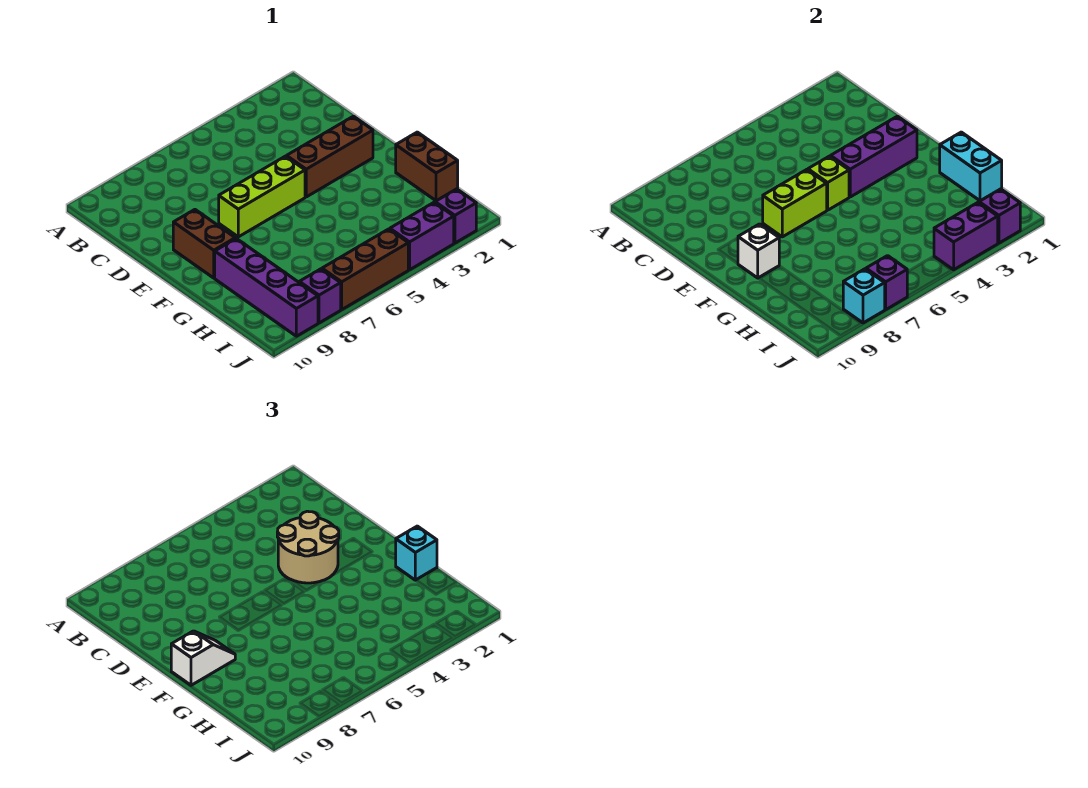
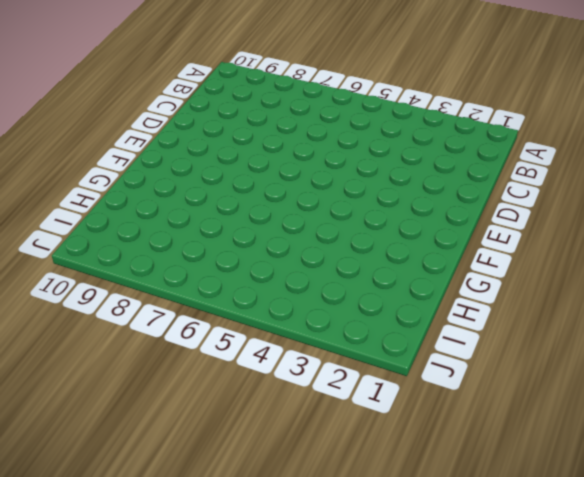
none -> brown brick E2:E4 level 1
none -> lime brick E5:E7 level 1
none -> brown brick E9:F9 level 1

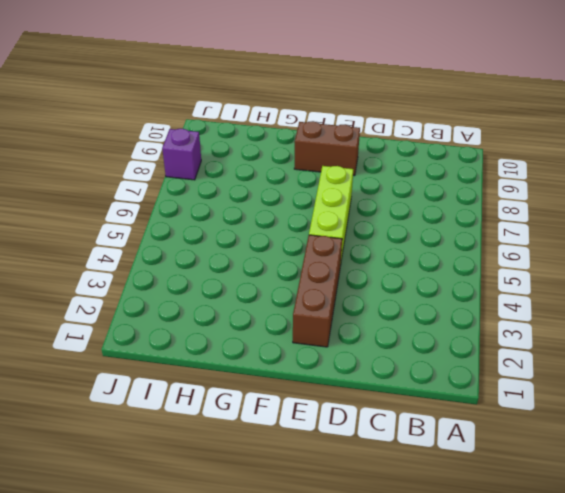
none -> brown brick G1:H1 level 1
none -> purple brick G9:J9 level 1
none -> purple brick J2 level 1

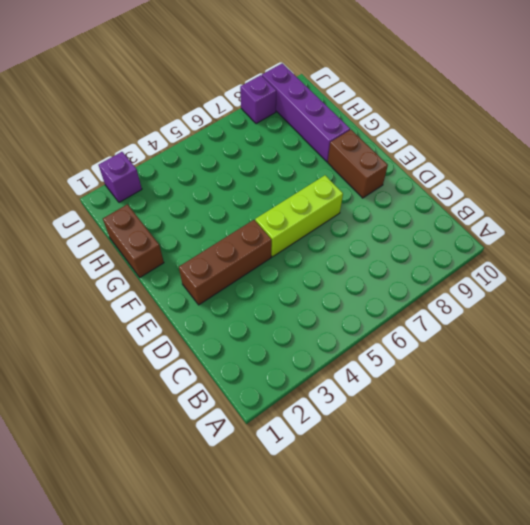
none -> purple brick J3:J4 level 1
none -> brown brick J5:J7 level 1
none -> purple brick E2:E4 level 2

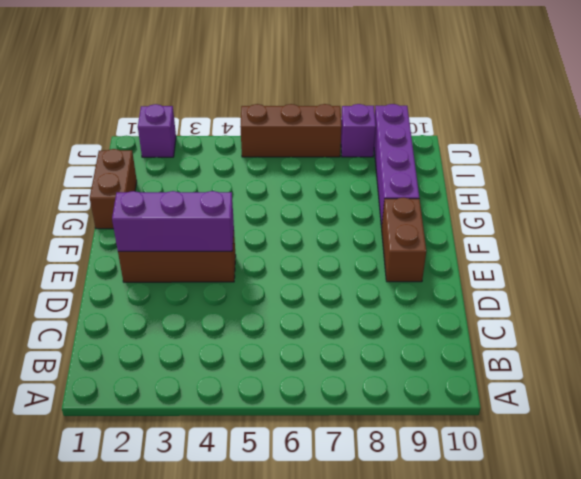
none -> lime brick E5:E7 level 1
none -> purple brick J3:J4 level 1
none -> lime brick E5 level 2

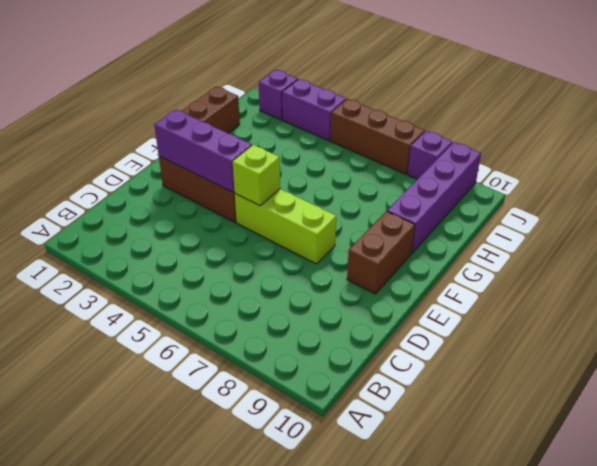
none -> lime brick E6:E7 level 2
none -> white brick F9 level 2
none -> cyan brick G1:H1 level 2

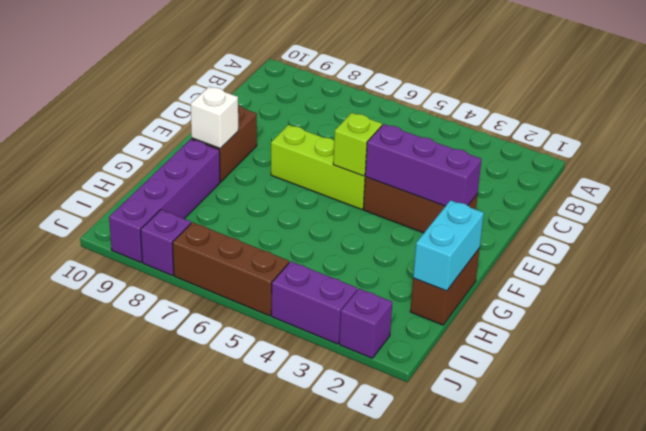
none -> lime brick E6:E7 level 2
none -> purple brick J2 level 2
none -> purple brick J3:J4 level 2

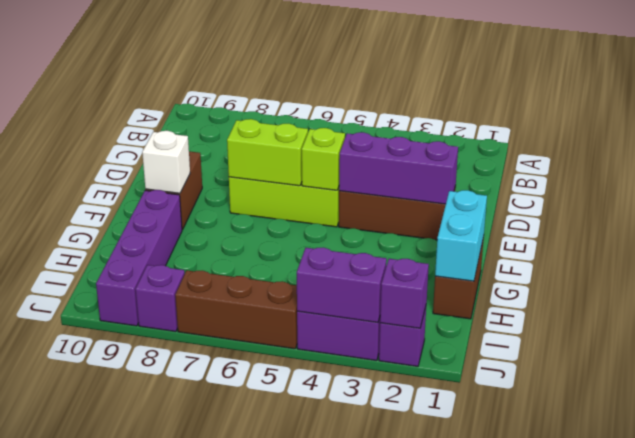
none -> purple brick J7 level 2
none -> cyan brick J8 level 2
none -> tan round brick D3:E4 level 3

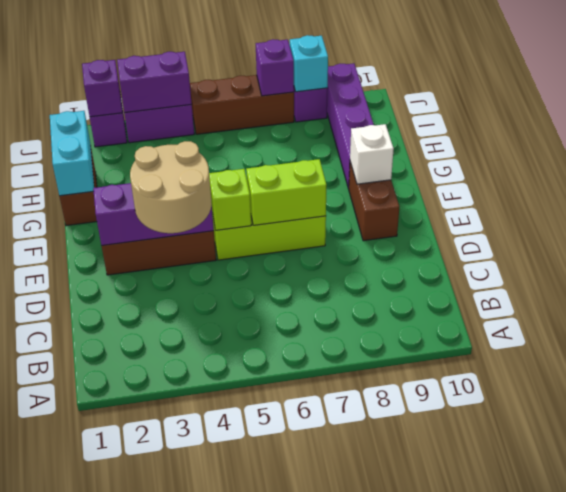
none -> white slope F9:F10 level 3 top 10
none -> cyan brick G1 level 3

